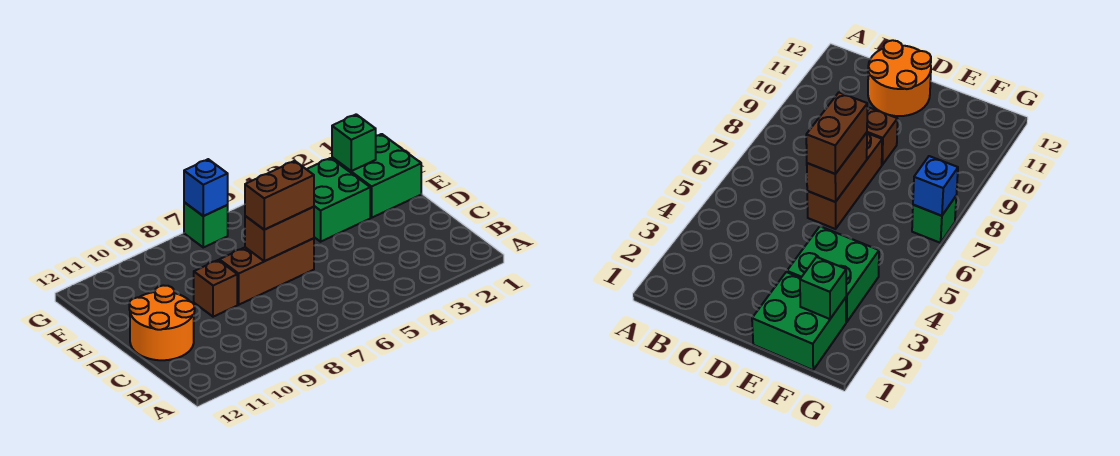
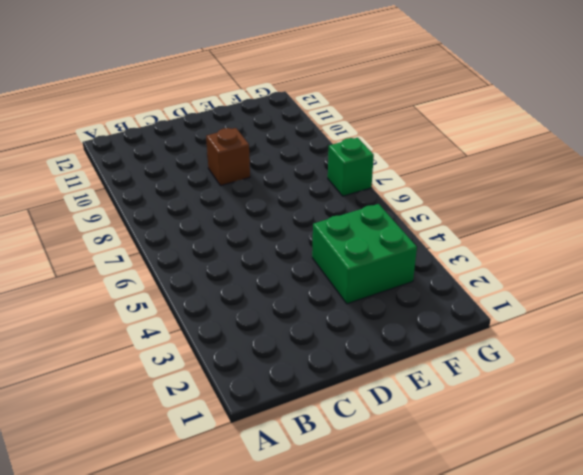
none -> orange round brick C11:D12 level 1
none -> brown brick D6:D8 level 1

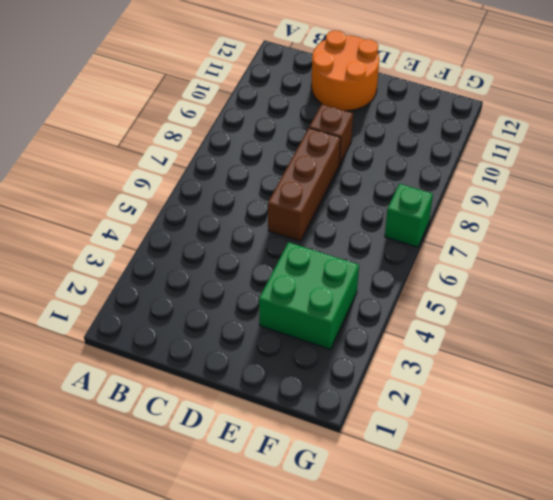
none -> green brick E1:F2 level 1
none -> brown brick D6:D7 level 2

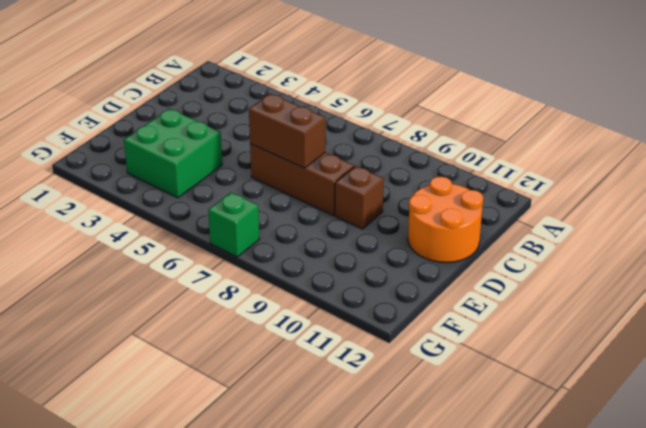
none -> green brick E1:F2 level 1
none -> green brick F2 level 2

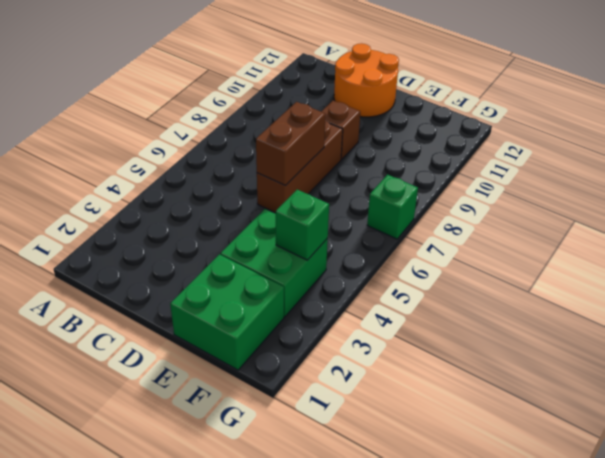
green brick F4 level 2 -> green brick F2 level 2
none -> blue brick G7 level 2
none -> brown brick D6:D7 level 3

